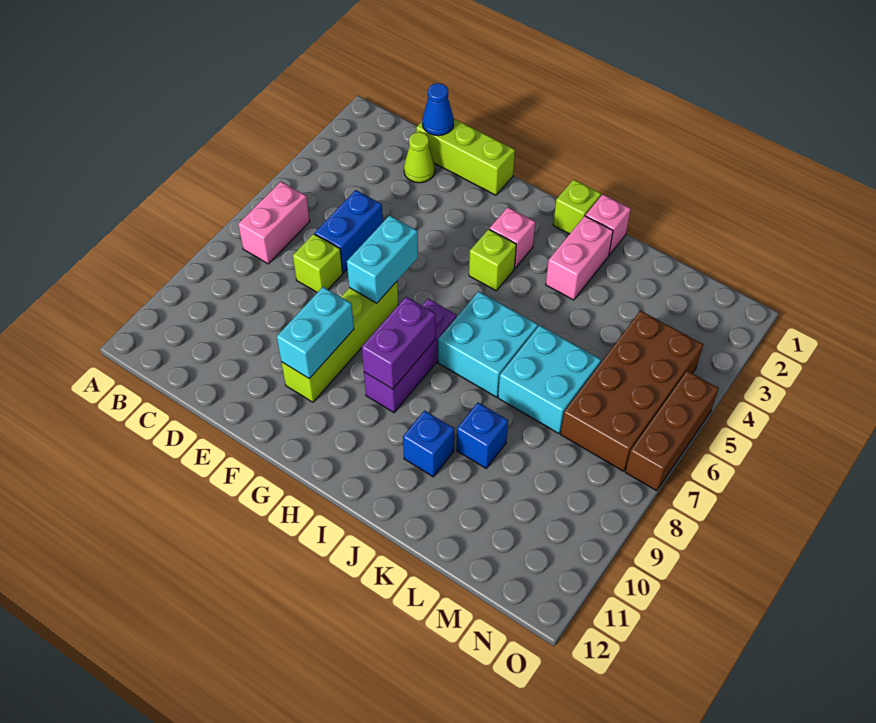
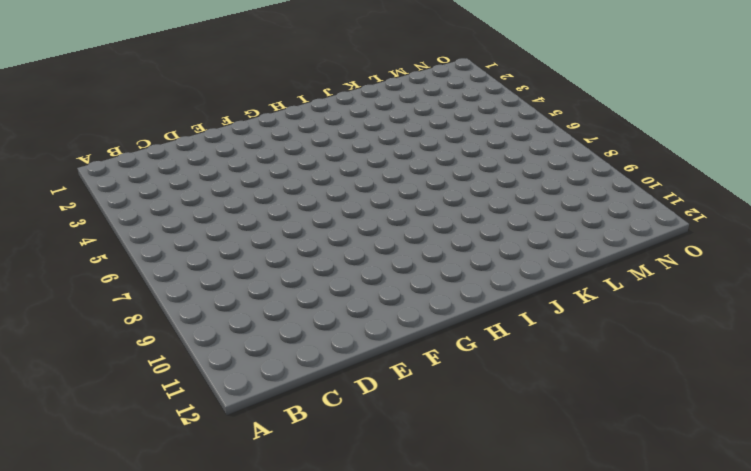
none -> pink brick B6:B7 level 1
none -> lime brick D1:F1 level 1
none -> lime cone D2 level 1

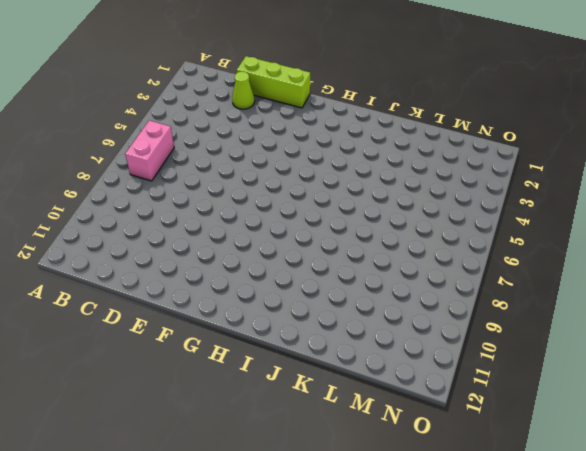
none -> blue brick D5:D6 level 1
none -> lime brick D7 level 1
none -> lime brick F7:F10 level 1

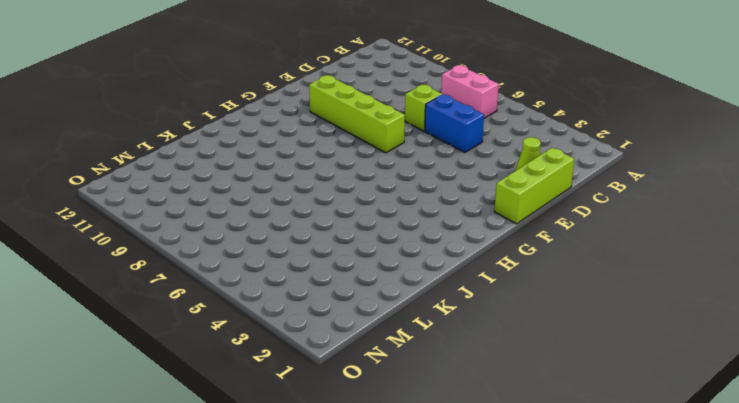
none -> pink brick H3 level 1
none -> lime brick H4 level 1
none -> purple brick H7:H9 level 1

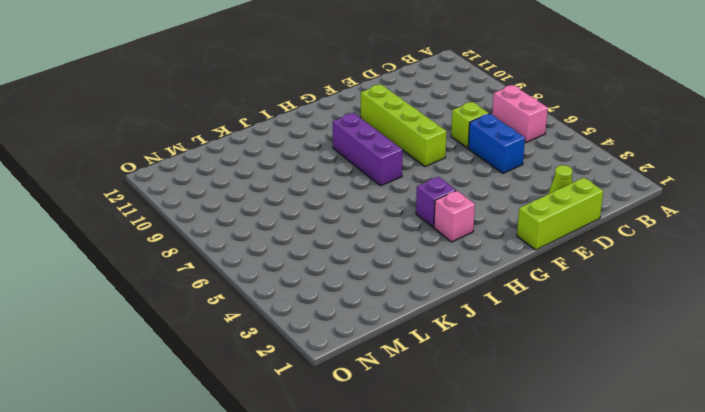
purple brick H4 level 1 -> lime brick H4 level 1
none -> lime brick I1 level 1
none -> cyan brick I6:J7 level 1
none -> pink brick J1 level 1

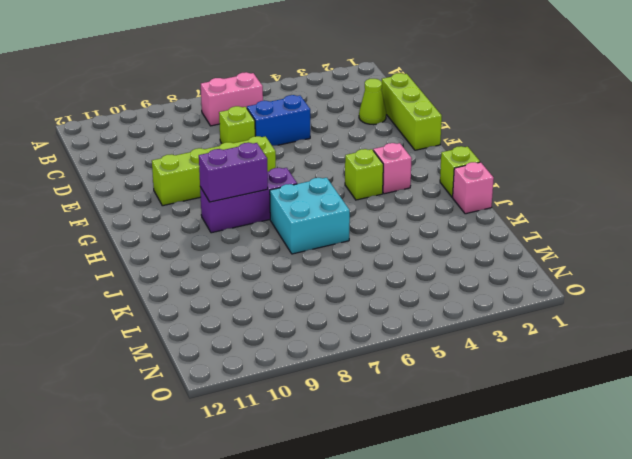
none -> pink brick J2:J3 level 1
none -> blue brick J10 level 1
none -> cyan brick K6:L7 level 1

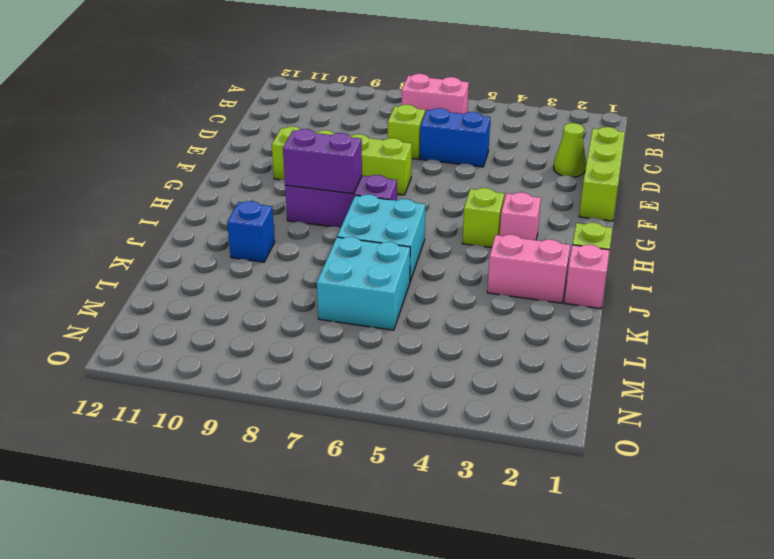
none -> blue brick K9 level 1
none -> brown brick M4:N7 level 1
none -> brown brick O5:O7 level 1

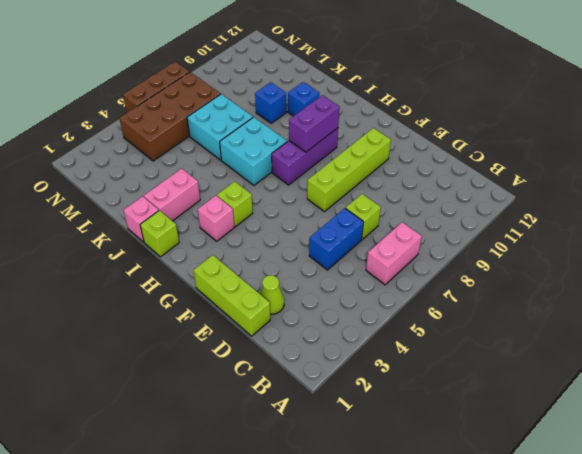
none -> blue cone D1 level 2
none -> cyan brick F6:F7 level 2
none -> cyan brick F9:F10 level 2

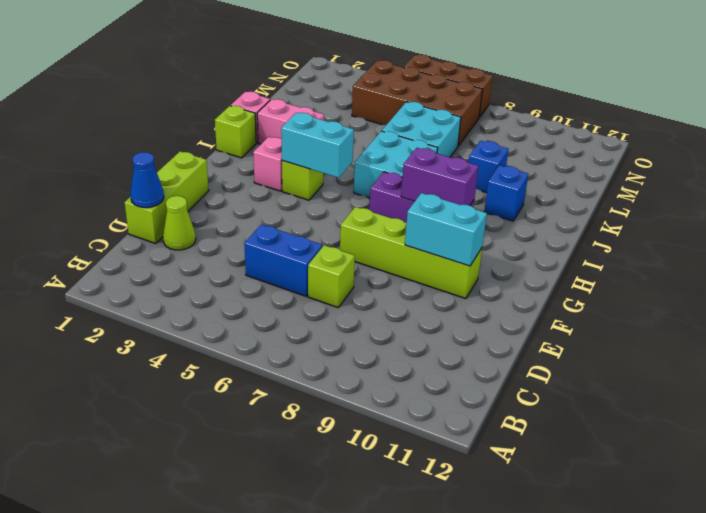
cyan brick H4:H5 level 2 -> cyan brick F6:F7 level 2
none -> pink brick B6:B7 level 1

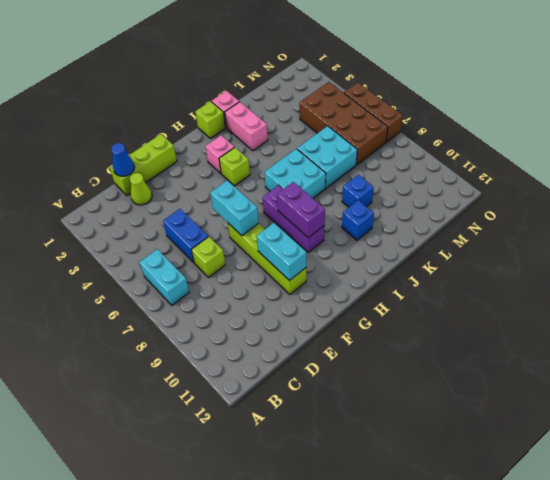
cyan brick B6:B7 level 1 -> pink brick B6:B7 level 1

